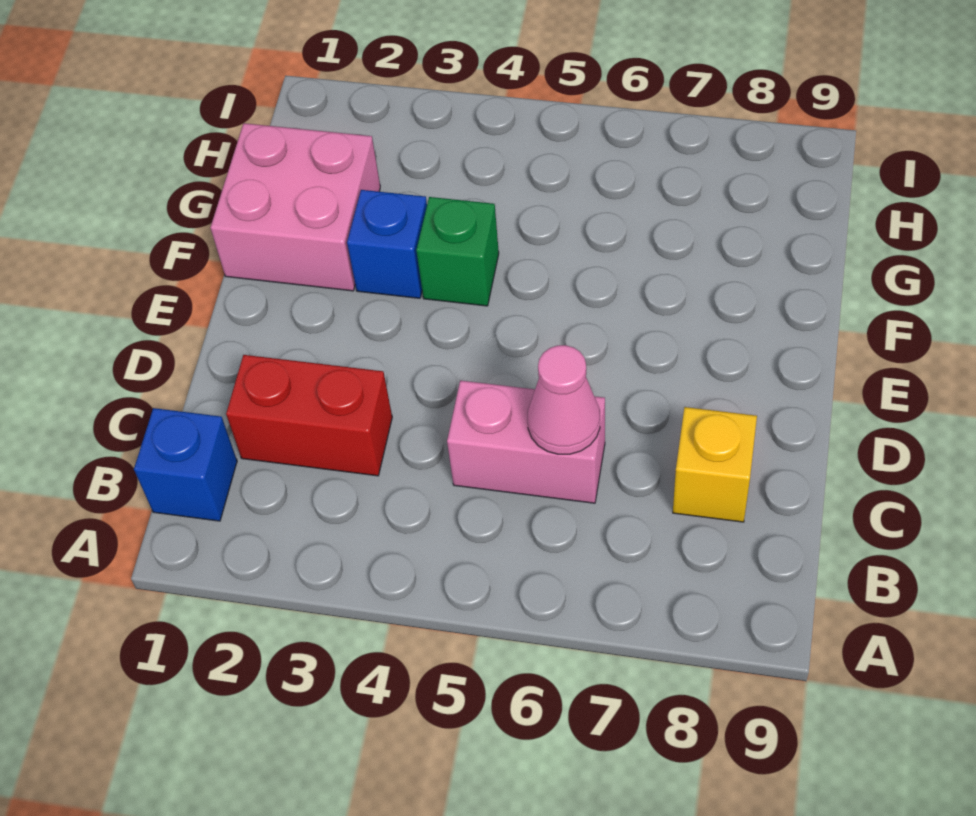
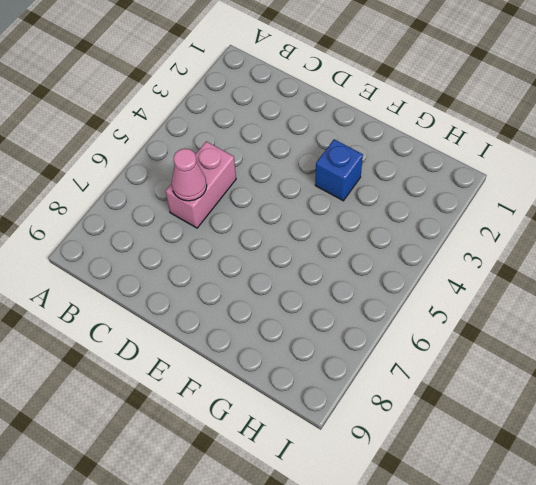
none -> blue brick B1 level 1
none -> red brick C2:C3 level 1

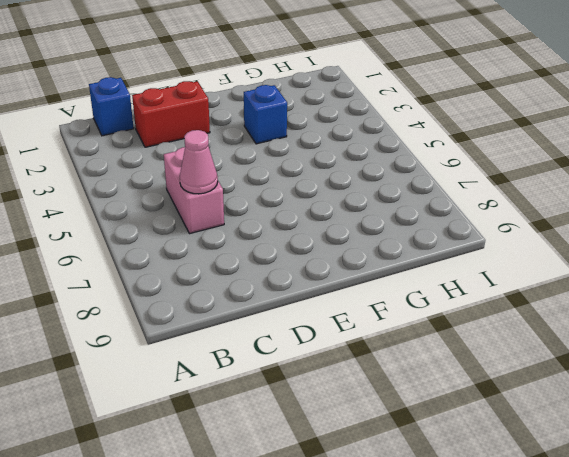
red brick C2:D2 level 1 -> red brick C2:C3 level 1
none -> yellow brick C8 level 1
none -> pink brick F1:G2 level 1

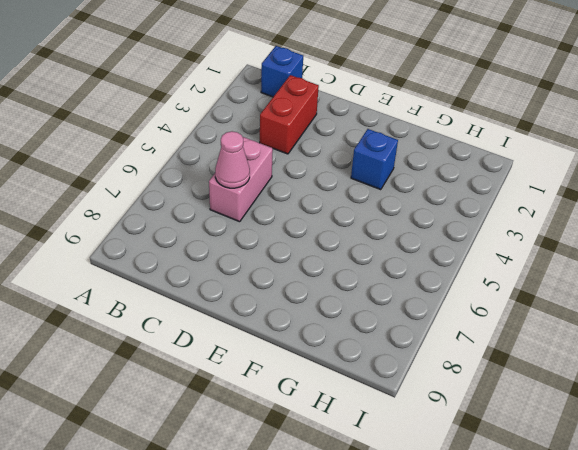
none -> yellow brick C8 level 1
none -> pink brick F1:G2 level 1

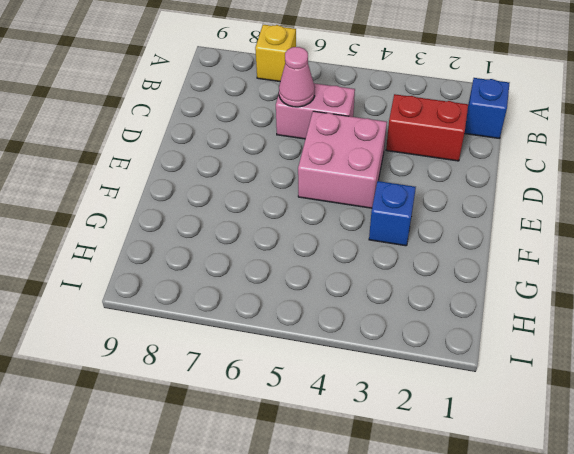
yellow brick A7 level 1 -> yellow brick C8 level 1
pink brick D4:E5 level 1 -> pink brick F1:G2 level 1
none -> green brick F4 level 1

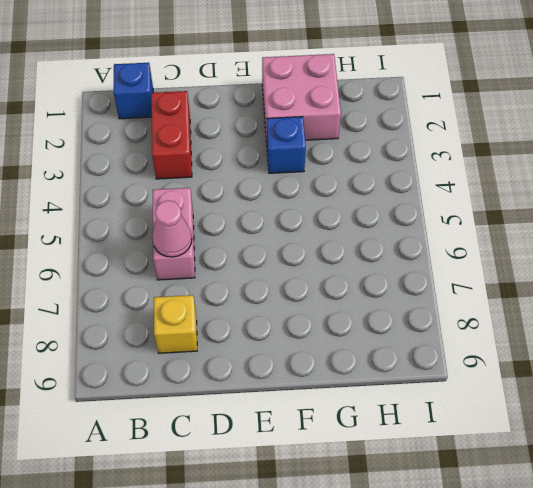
none -> green brick F4 level 1

